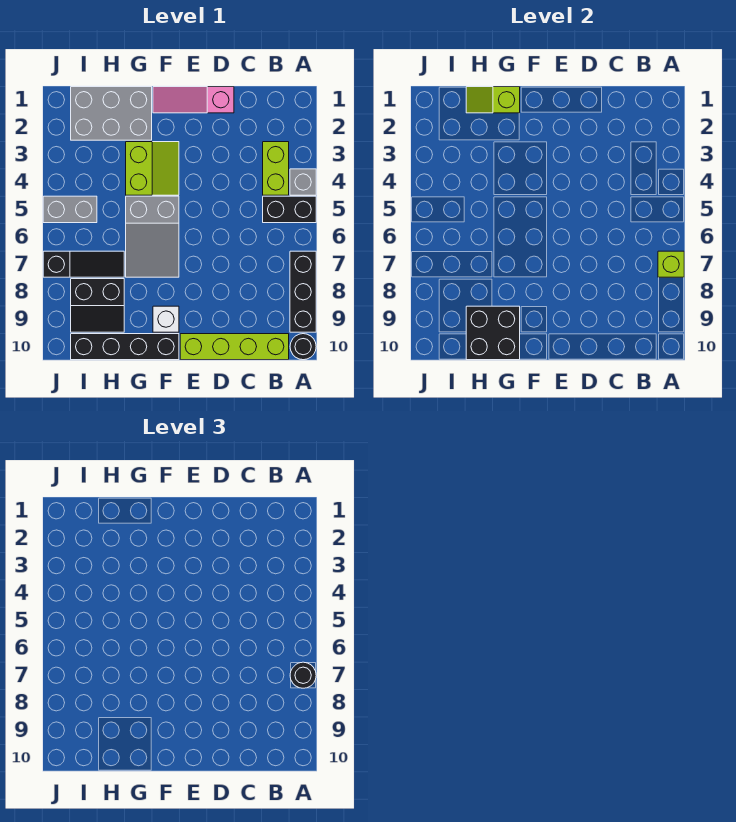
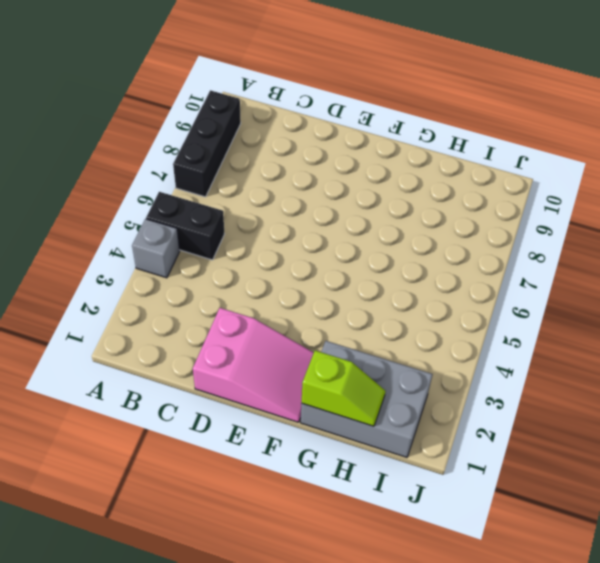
pink slope D1:F2 level 1 top D -> pink slope D1:F1 level 1 top D
none -> black round brick A10 level 1
none -> lime brick B3:B4 level 1
none -> lime brick B10:E10 level 1

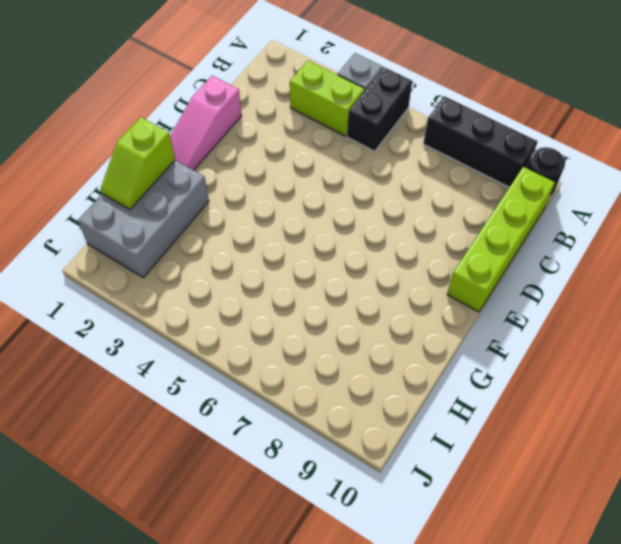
none -> lime slope F3:G4 level 1 top G
none -> grey slope F5:G7 level 1 top 5
none -> white brick F9 level 1

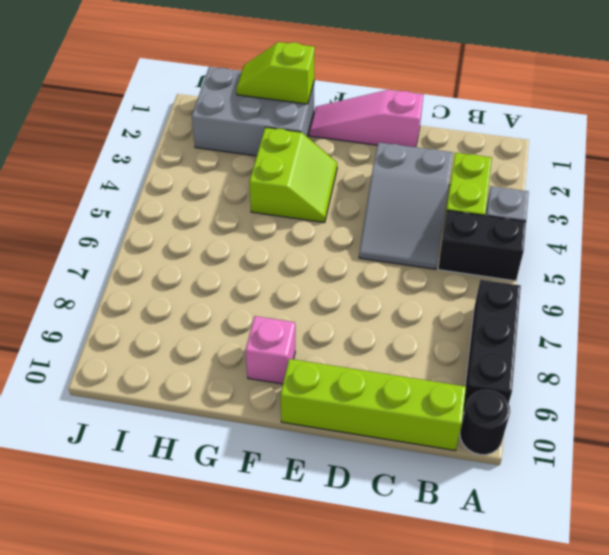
grey slope C3:D5 level 1 top 3 -> grey slope F5:G7 level 1 top 5
pink brick F9 level 1 -> white brick F9 level 1
none -> black brick F10:I10 level 1
none -> black slope H7:J7 level 1 top J
none -> black slope H8:I9 level 1 top 8

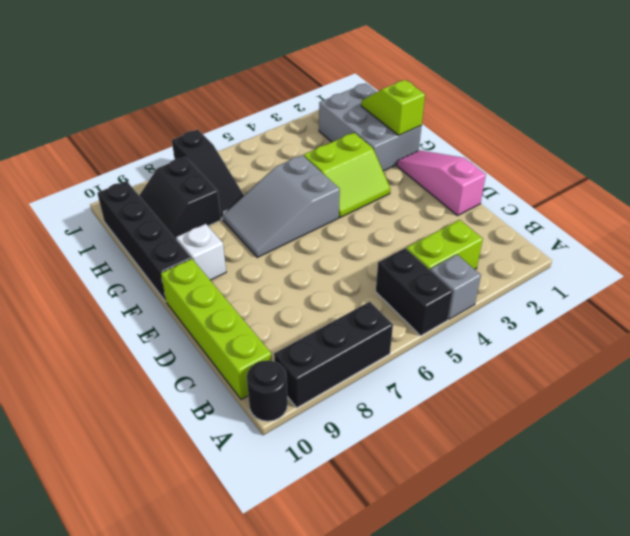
none -> grey brick I5:J5 level 1
none -> lime brick A7 level 2
none -> black brick G9:H10 level 2

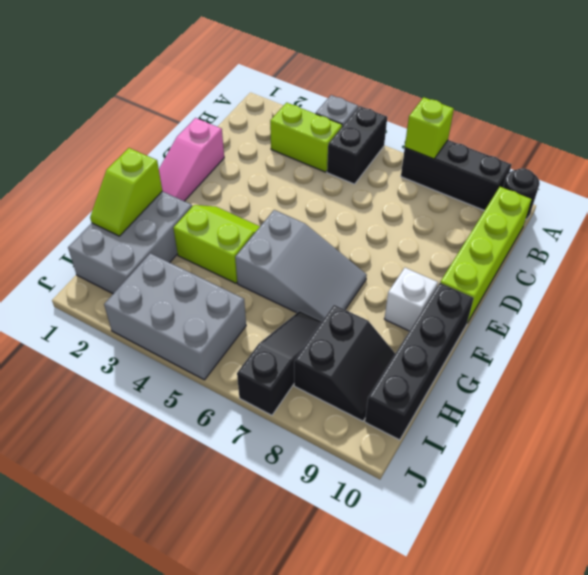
grey brick I3:J5 level 1 -> grey brick I5:J5 level 1
none -> black brick G9:H10 level 2
none -> black round brick A7 level 3

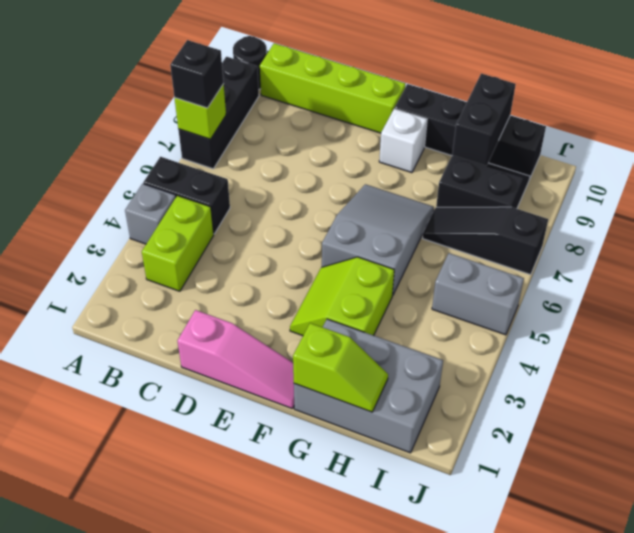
black brick A7 level 3 -> black round brick A7 level 3
black brick H9:H10 level 2 -> black brick G9:H10 level 2

